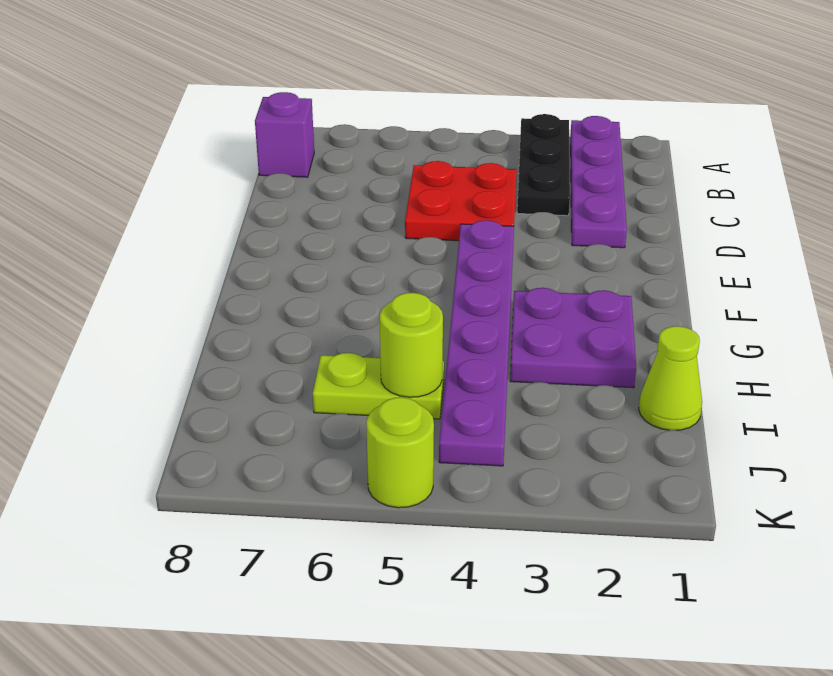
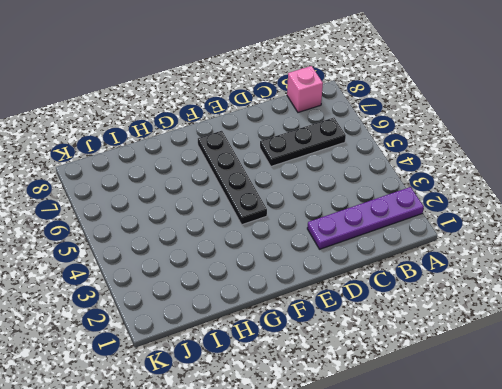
black plate B6:D6 level 1 -> black plate A3:C3 level 1
pink brick B8 level 1 -> purple brick B8 level 1
black plate F4:F7 level 1 -> purple plate E4:J4 level 1
none -> red plate C4:D5 level 1
none -> purple plate G2:H3 level 1

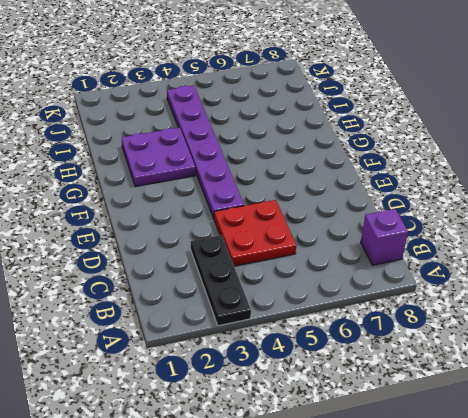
none -> purple plate A2:D2 level 1
none -> lime cone I1 level 1

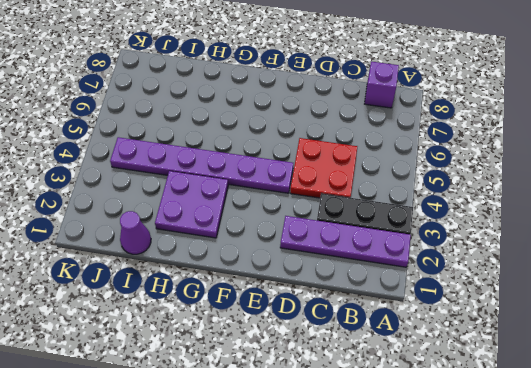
purple cone I1 level 1 -> lime cone I1 level 1
none -> lime plate I5:I6 level 1
none -> lime round brick K5 level 1

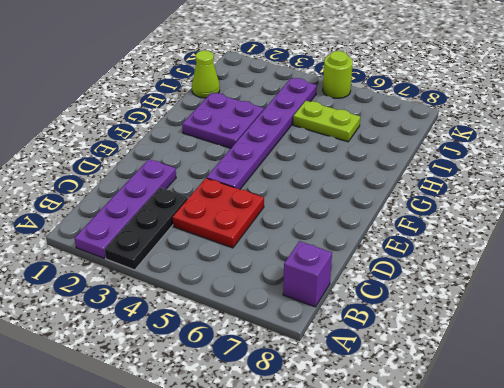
none -> lime round brick I5 level 2

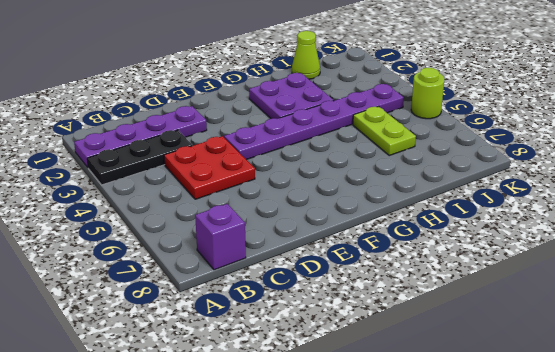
none -> lime round brick I5 level 2

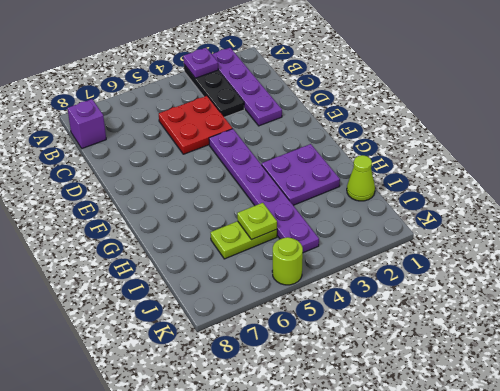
purple plate A3 level 2 -> none
lime plate I5 level 2 -> lime round brick I5 level 2

